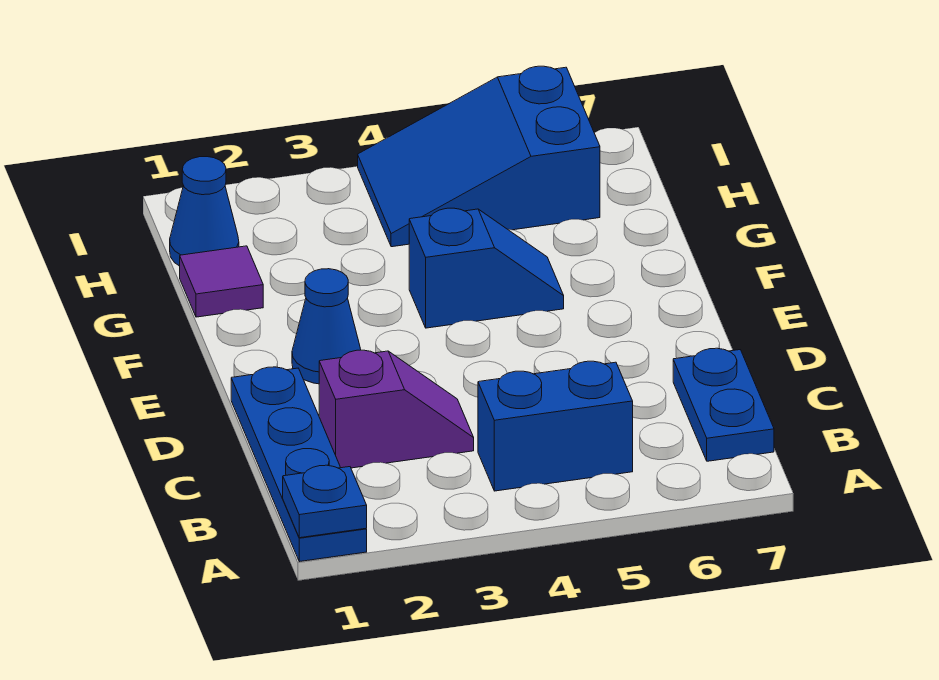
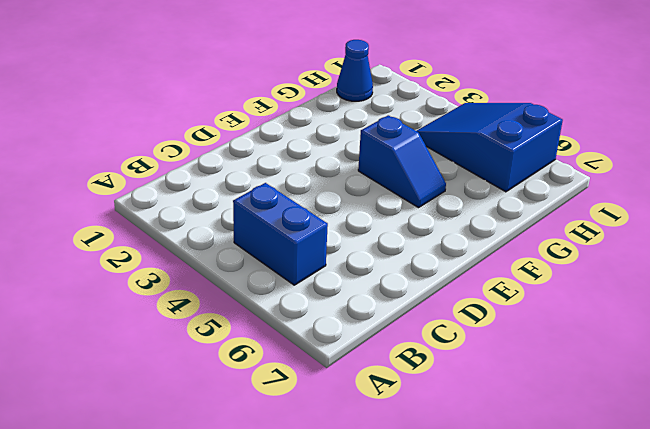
none -> blue plate A1:D1 level 1
none -> blue plate B7:C7 level 1

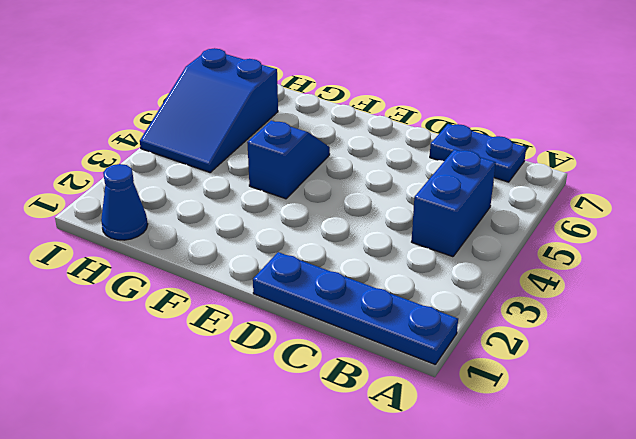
none -> purple slope C2:C3 level 1 top 2
none -> blue cone E2 level 1

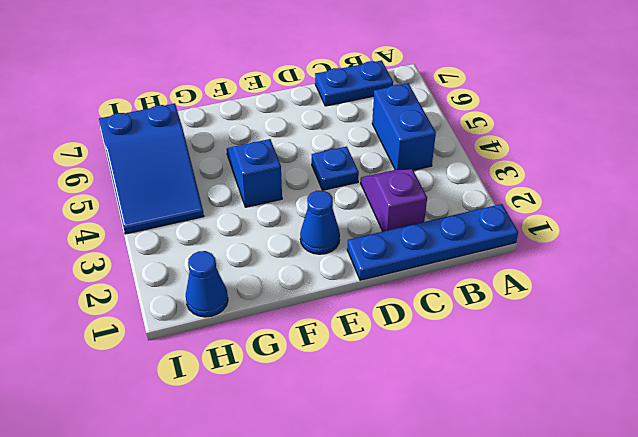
blue plate D4 level 1 -> blue plate A1 level 2
none -> purple tile G1 level 1

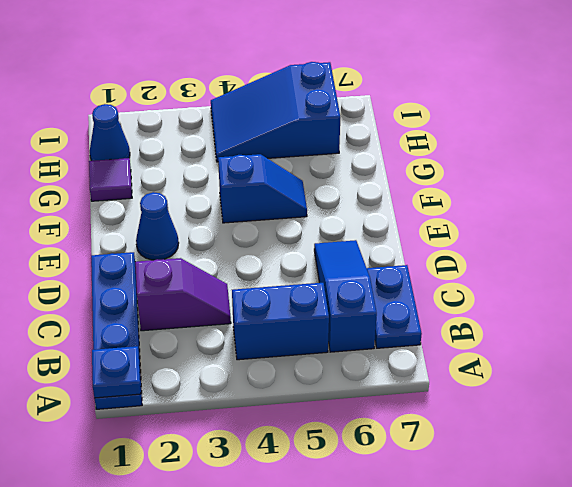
blue slope B6:D6 level 1 top B -> none

